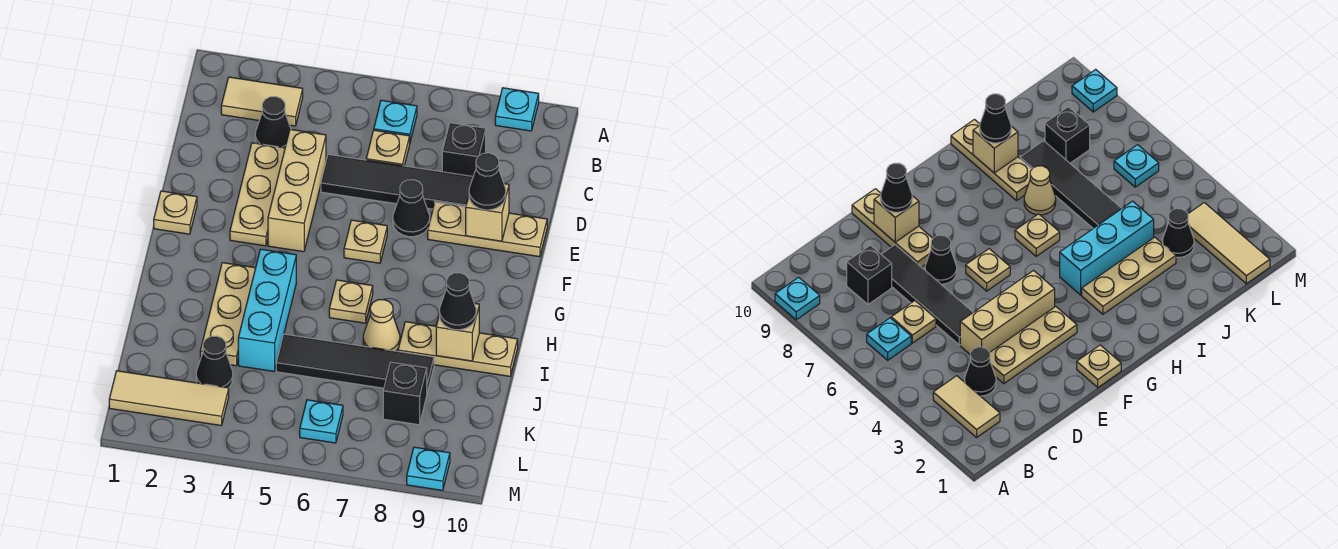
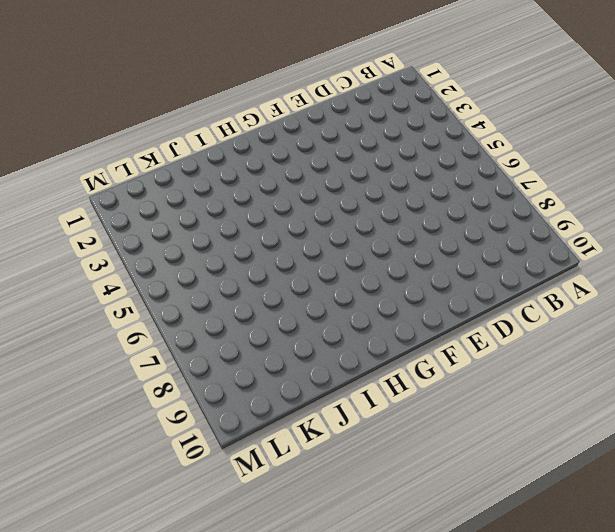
none -> cyan plate A9 level 1
none -> tan tile B2:B3 level 1
none -> cyan plate B6 level 1

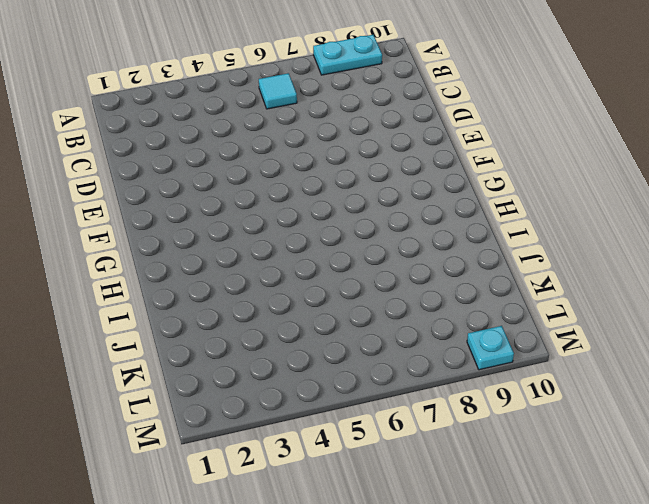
cyan plate A8:A9 level 1 -> cyan plate A9 level 1
cyan tile B6 level 1 -> cyan plate B6 level 1
none -> tan tile B2:B3 level 1
none -> black cone C3 level 1
none -> tan plate C6 level 1

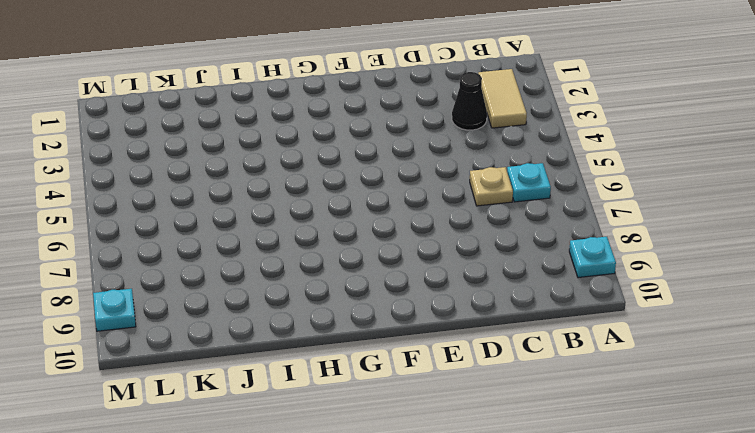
none -> black brick C8 level 1
none -> tan plate D3:F3 level 1
none -> tan brick D4:F4 level 1

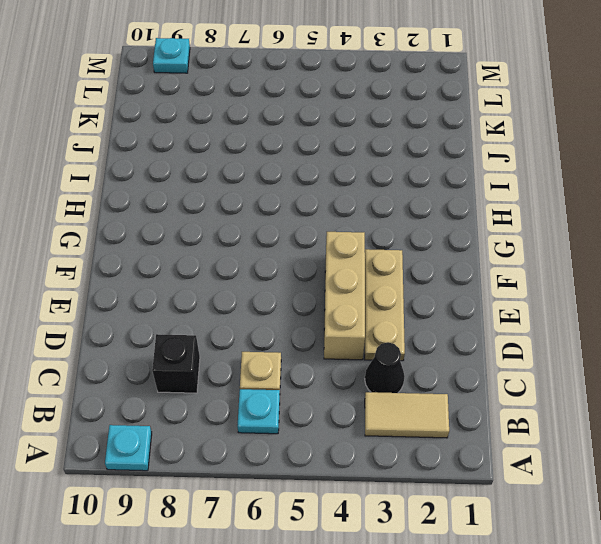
none -> black tile D5:D8 level 1
none -> black cone E7 level 1
none -> tan plate E8:E10 level 1

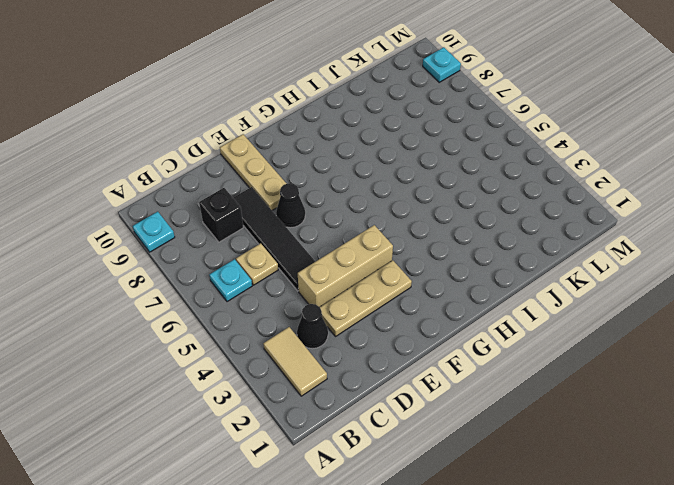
none -> tan plate F1 level 1
none -> tan plate F6 level 1
none -> tan plate H3:J3 level 1

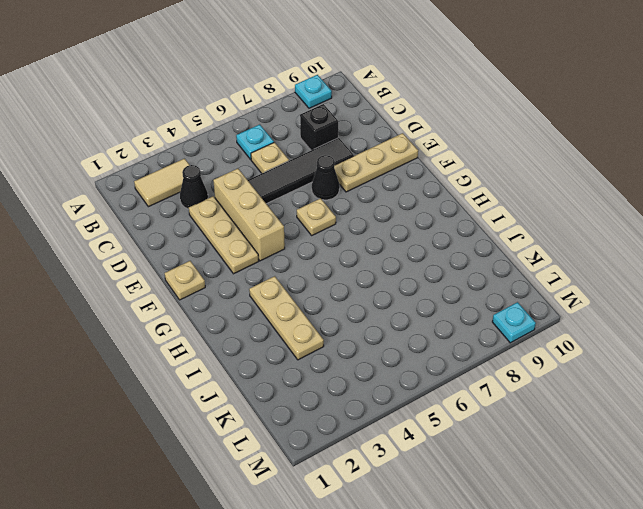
none -> cyan brick H4:J4 level 1
none -> tan plate H6 level 1
none -> tan cone I7 level 1

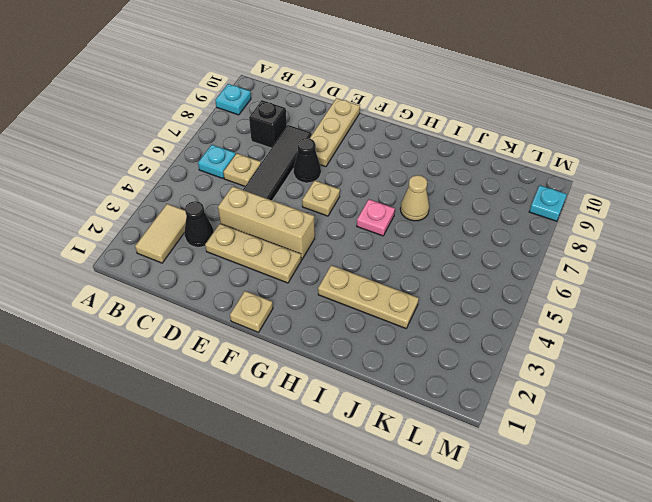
pink plate H6 level 1 -> tan plate H6 level 1
none -> cyan brick H4:J4 level 1
none -> tan plate I8:I10 level 1
none -> black tile J5:J8 level 1

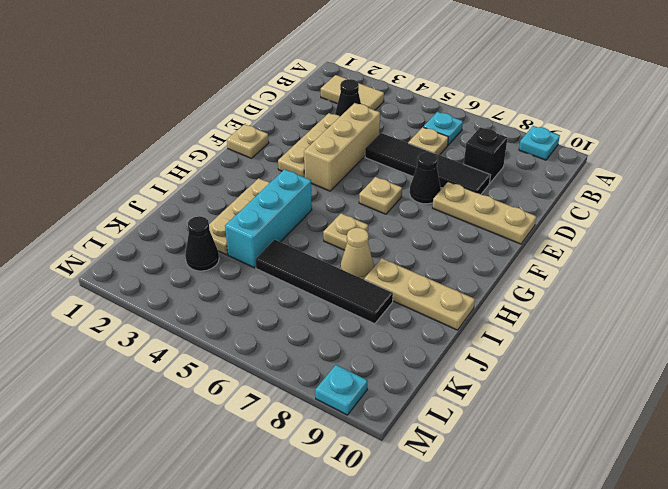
none -> black brick K8 level 1
none -> tan tile L1:L3 level 1
none -> cyan plate L6 level 1

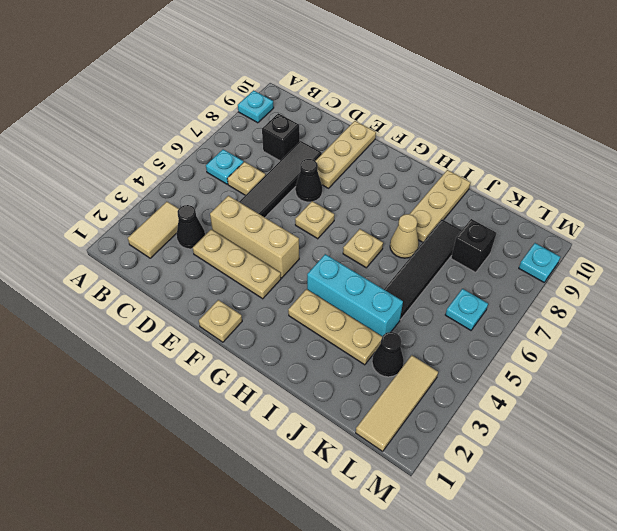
none -> tan brick E9 level 2
none -> tan brick I9 level 2
none -> black cone E9 level 3

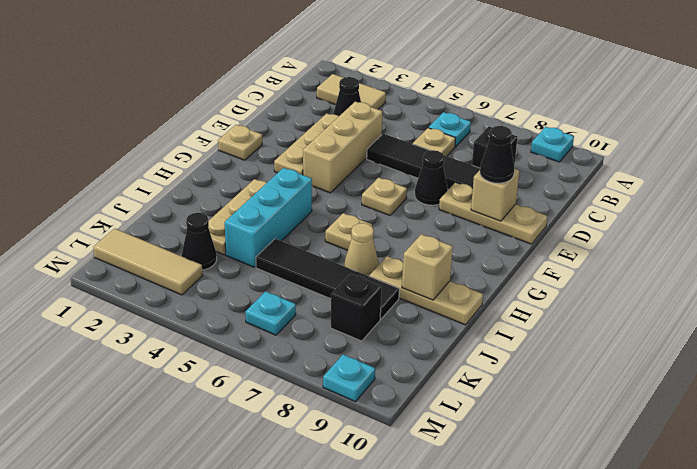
none -> black cone I9 level 3

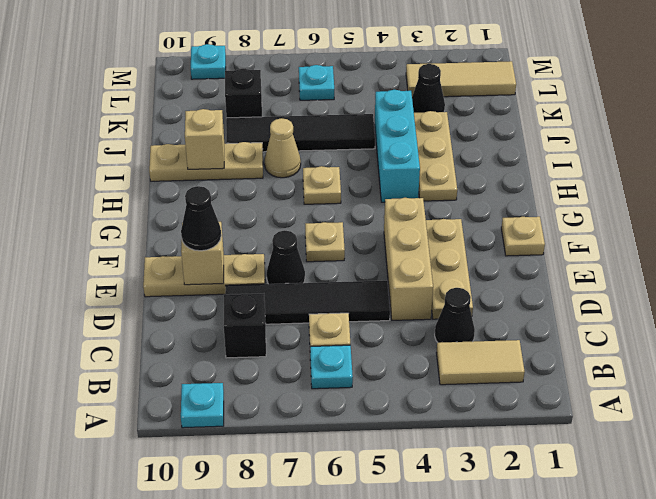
none -> black cone I9 level 3

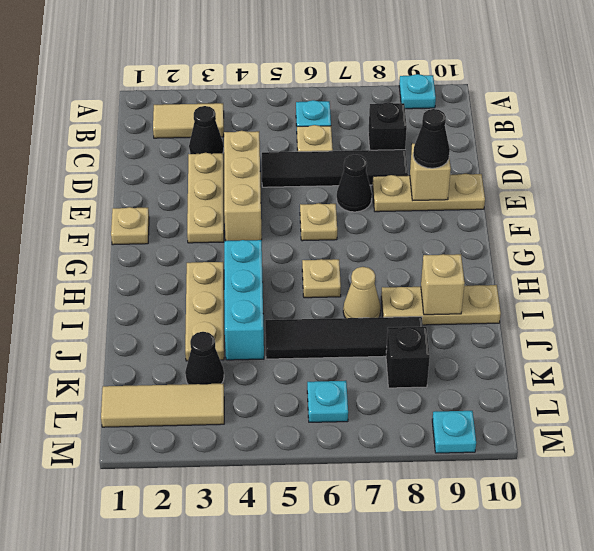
none -> black cone I9 level 3

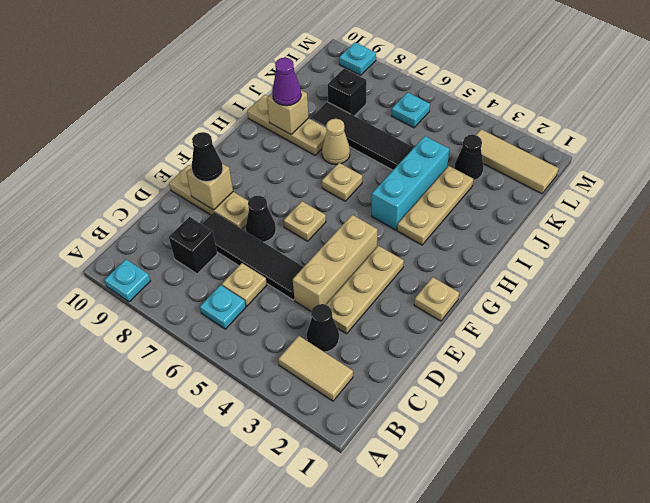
purple cone I9 level 3 -> black cone I9 level 3

